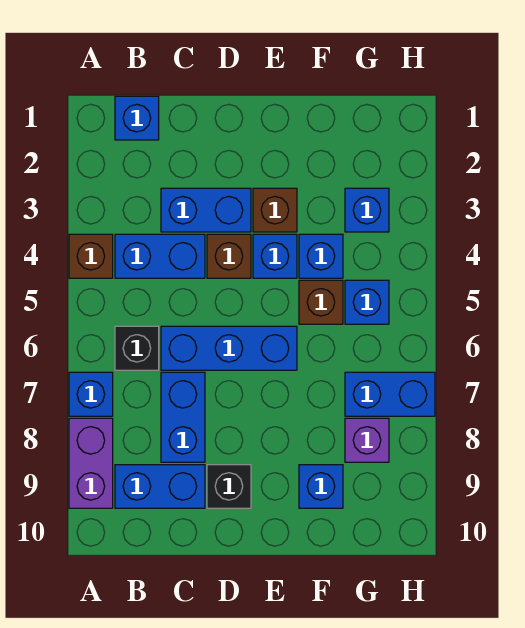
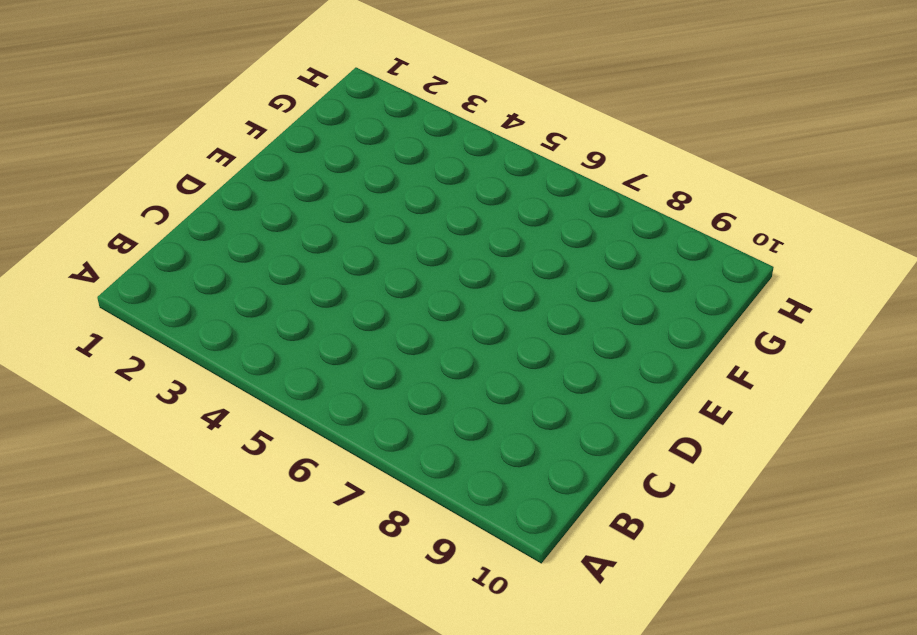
none -> brown brick A4 level 1
none -> blue brick A7 level 1
none -> purple brick A8:A9 level 1

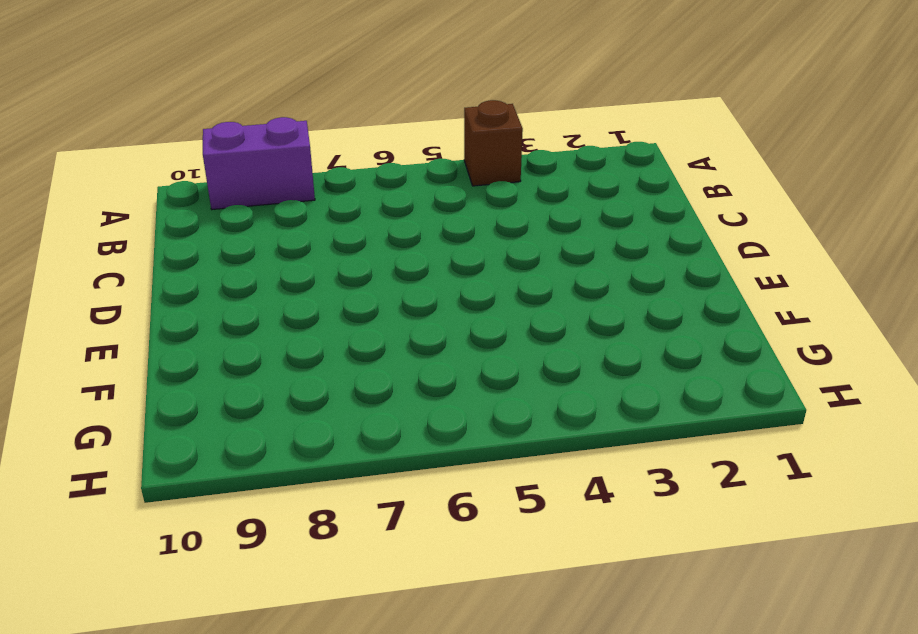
none -> blue brick A7 level 1
none -> blue brick B1 level 1
none -> blue brick B4:C4 level 1

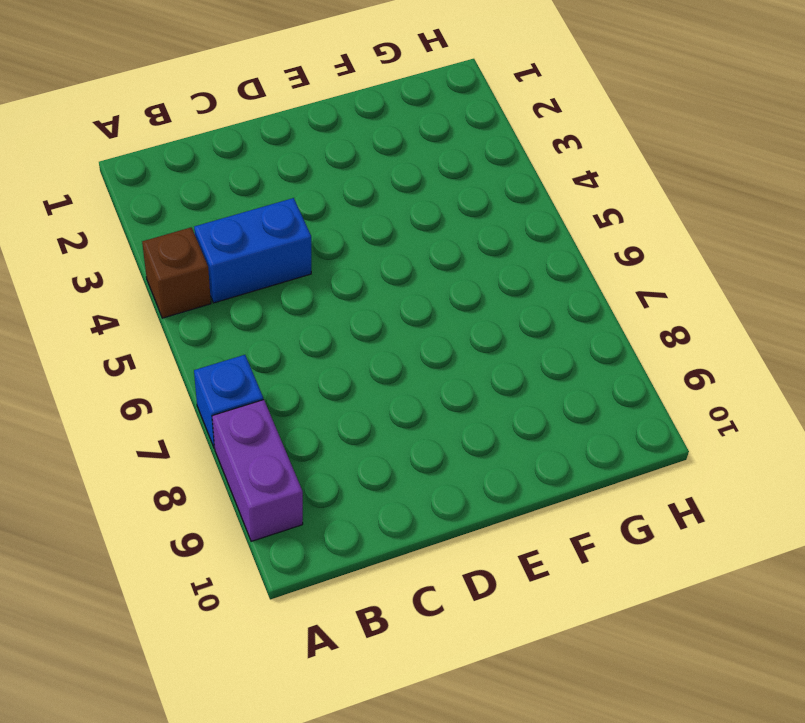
none -> blue brick B1 level 1
none -> black brick B6 level 1
none -> blue brick B9:C9 level 1

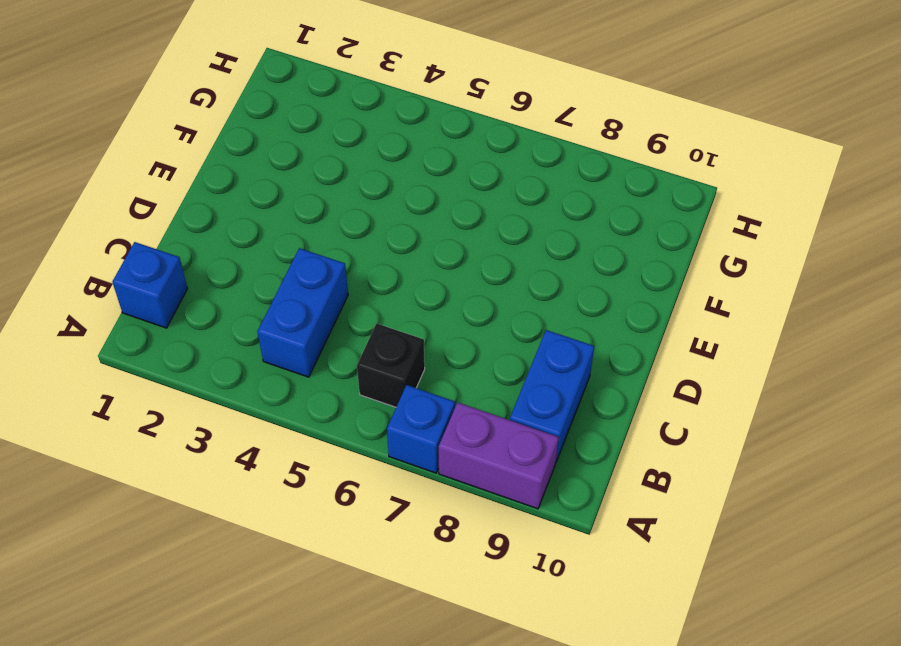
none -> brown brick A4 level 1
none -> blue brick C3:D3 level 1
none -> blue brick C6:E6 level 1

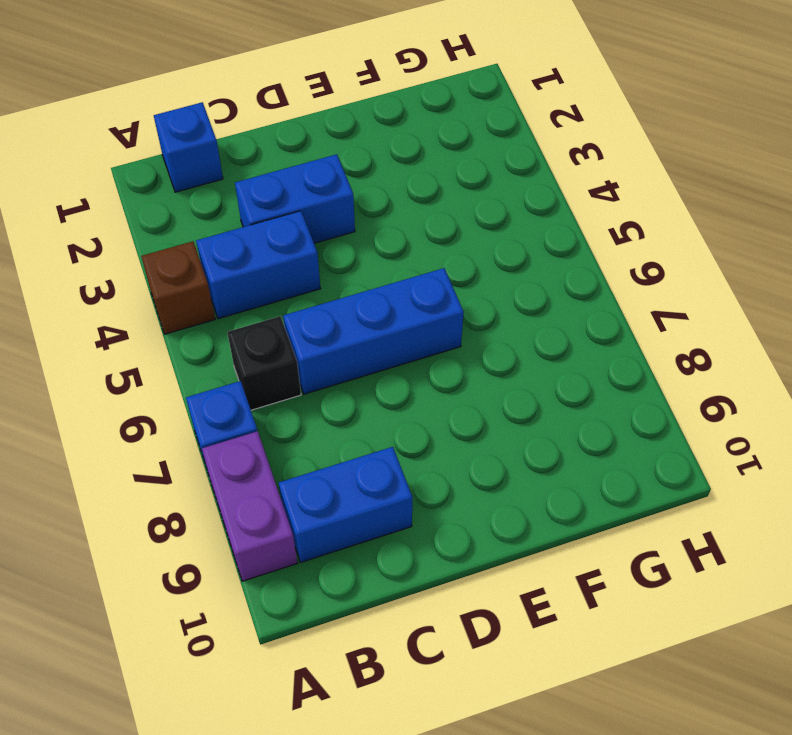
none -> blue brick C7:C8 level 1
none -> brown brick D4 level 1
none -> black brick D9 level 1

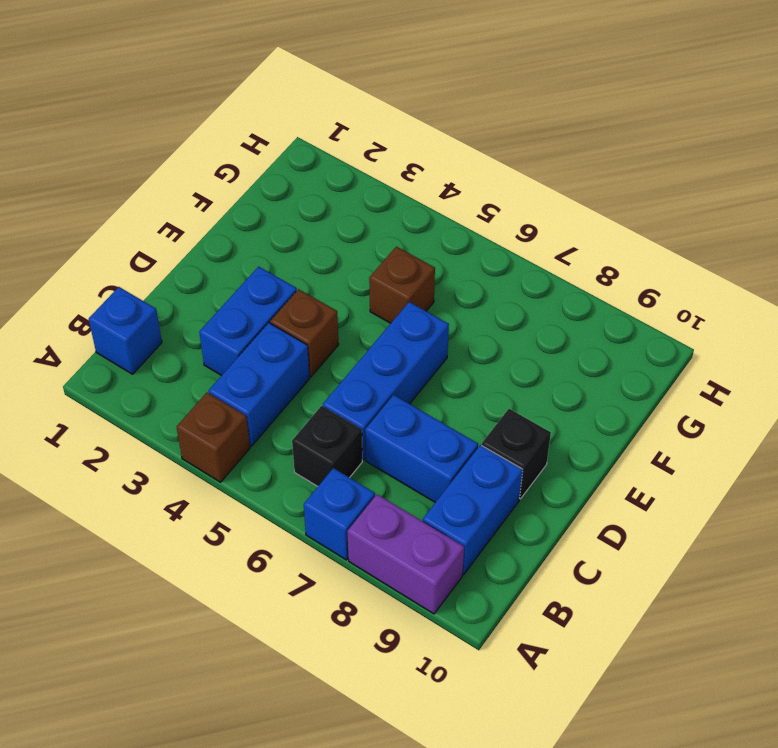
none -> brown brick E3 level 1
none -> blue brick E4 level 1
none -> blue brick F4 level 1

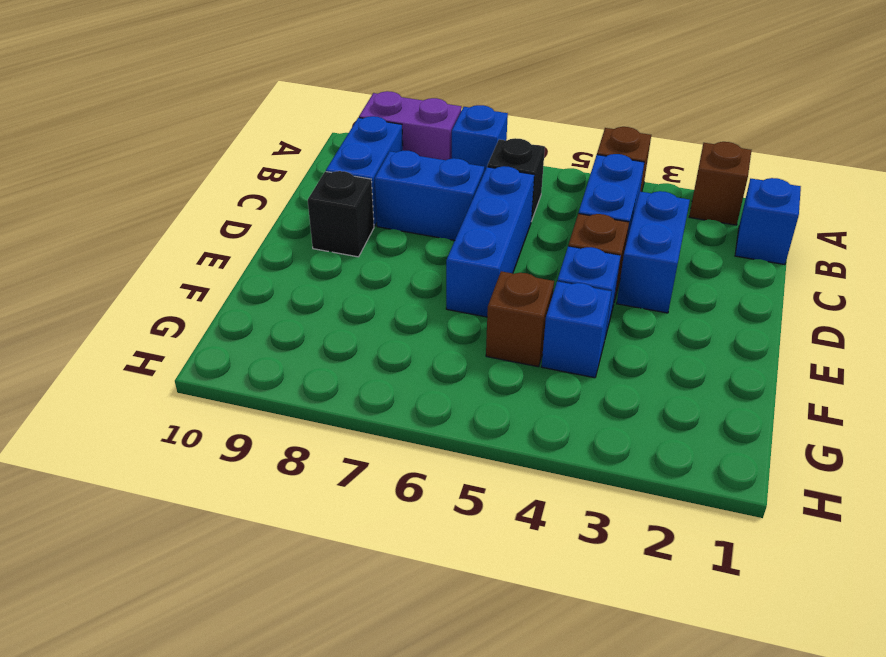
brown brick A2 level 1 -> brown brick E3 level 1
none -> blue brick F9 level 1
none -> blue brick G3 level 1
none -> blue brick G5 level 1

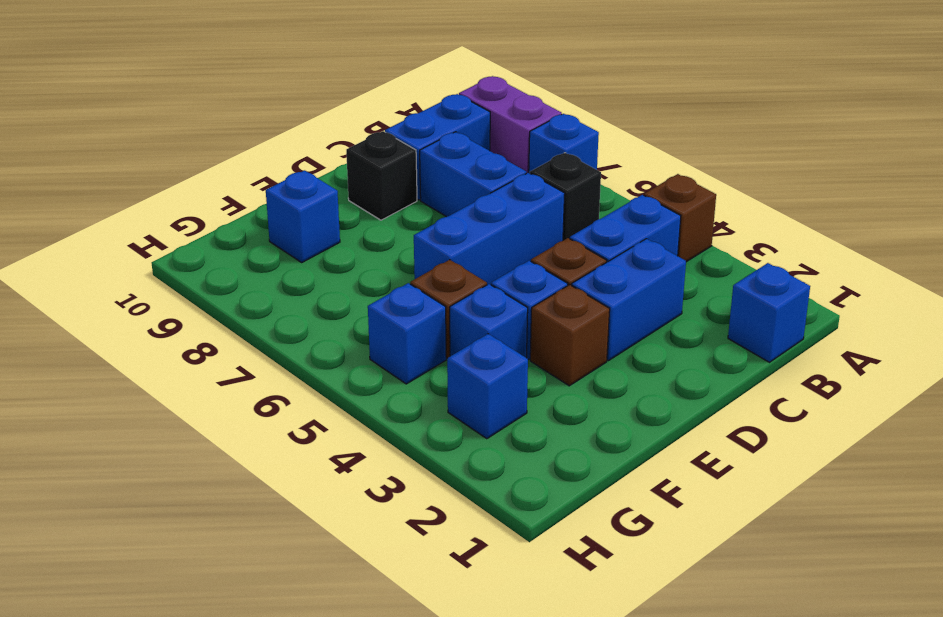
none -> blue brick G7:H7 level 1
none -> purple brick G8 level 1

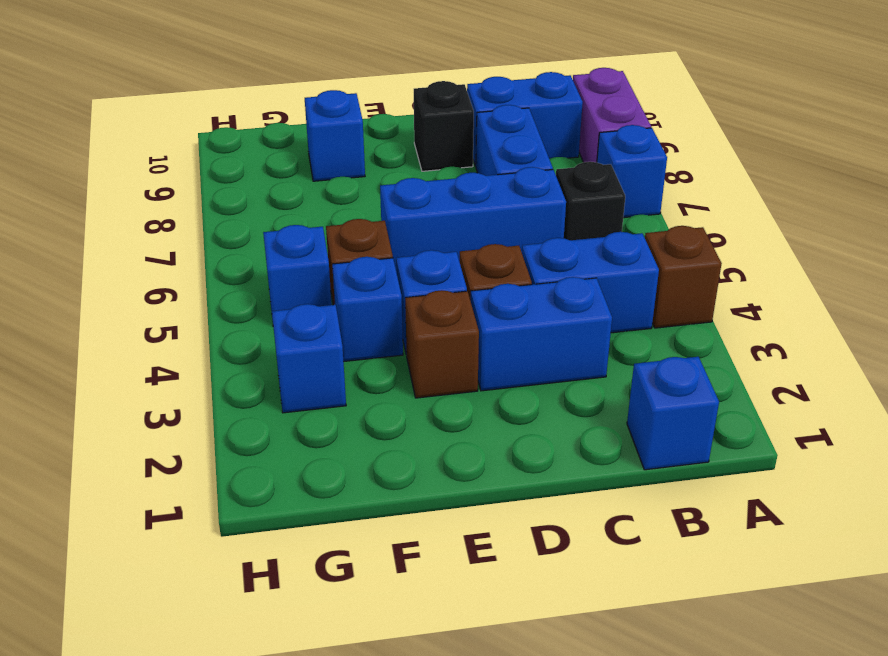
none -> blue brick G7:H7 level 1
none -> purple brick G8 level 1

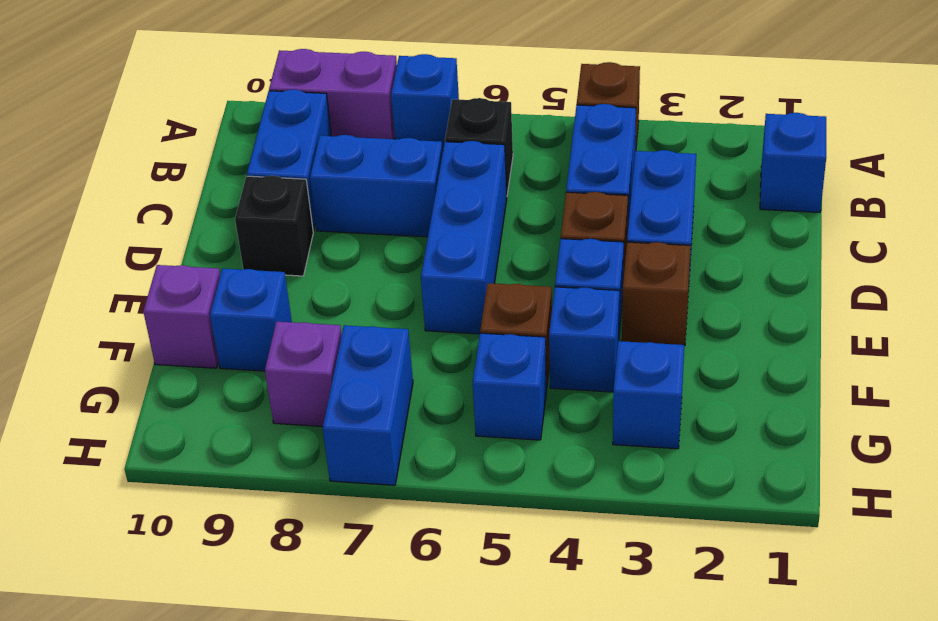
purple brick F10 level 1 -> none

